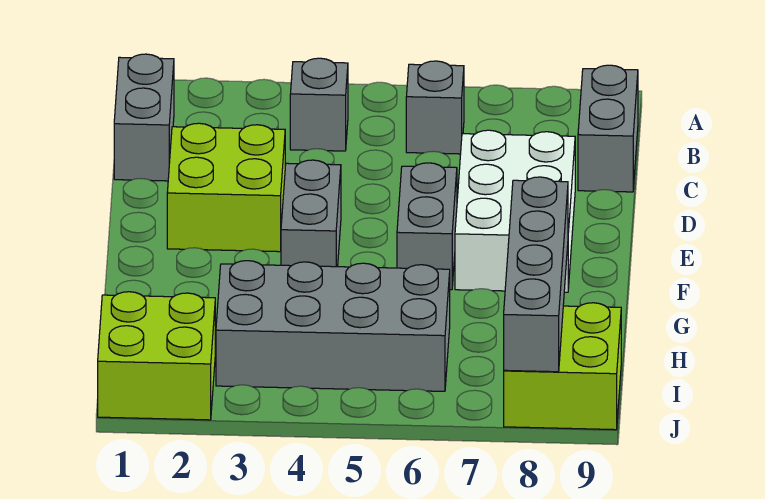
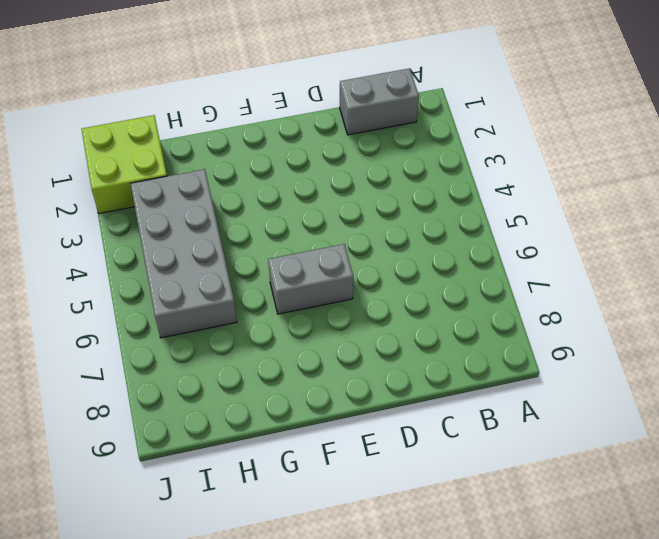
none -> grey brick B4 level 1
none -> grey brick B6 level 1
none -> grey brick B9:C9 level 1

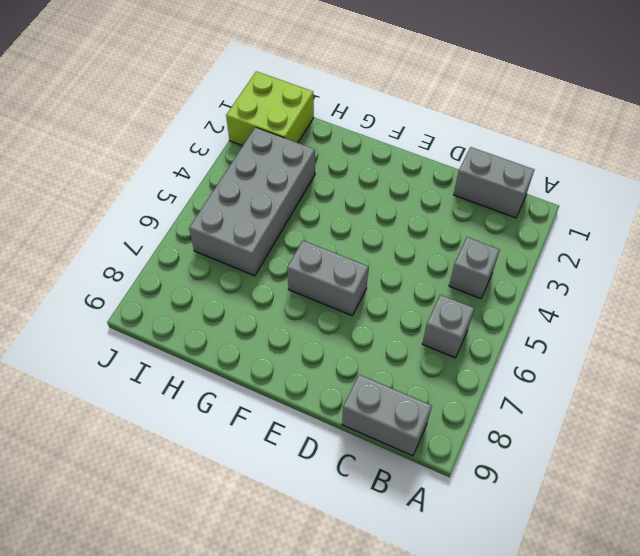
none -> lime brick D2:E3 level 1
none -> white brick D7:F8 level 1
none -> grey brick E4:F4 level 1

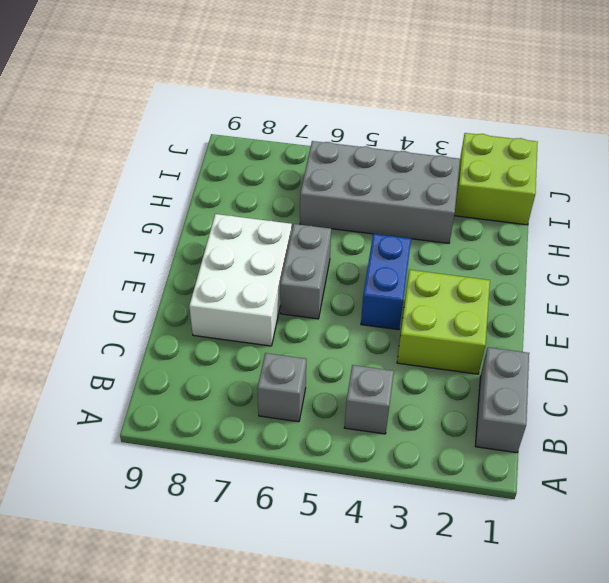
blue brick E4:F4 level 1 -> grey brick E4:F4 level 1
none -> grey brick B9:C9 level 1
none -> lime brick I8:J9 level 1
none -> grey brick G8:J8 level 2

